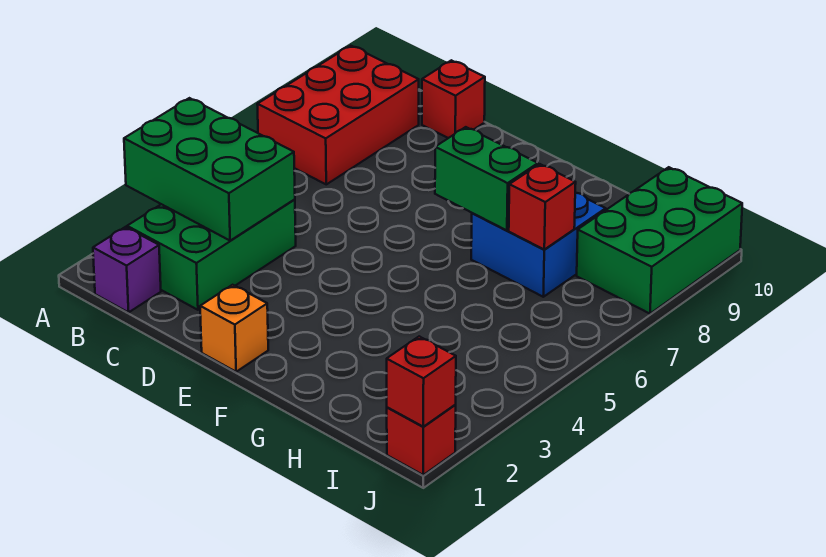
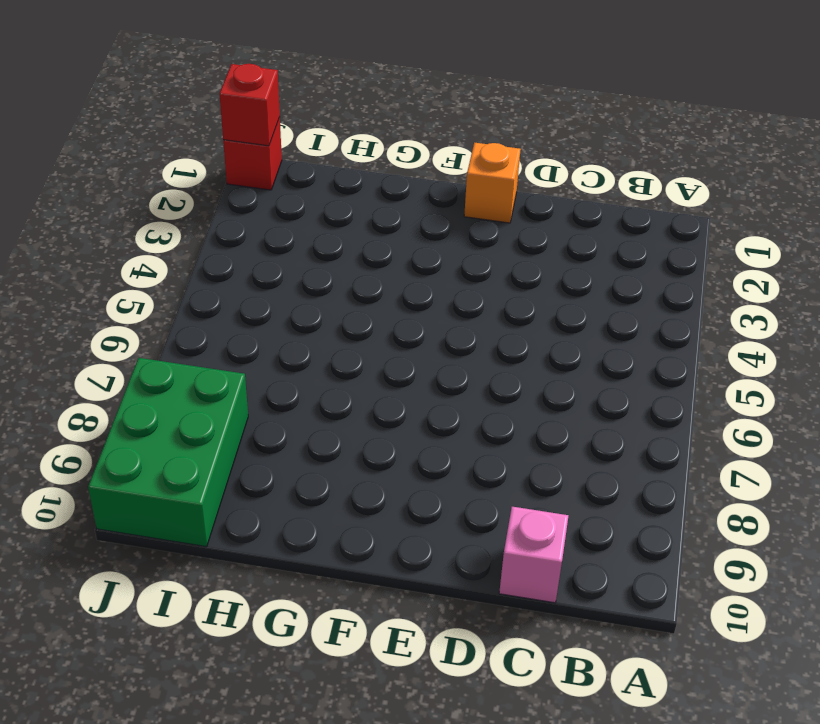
pink brick C10 level 1 -> red brick C10 level 1
none -> red brick A7:B9 level 1
none -> purple brick B1 level 1
none -> green brick B2:C4 level 1

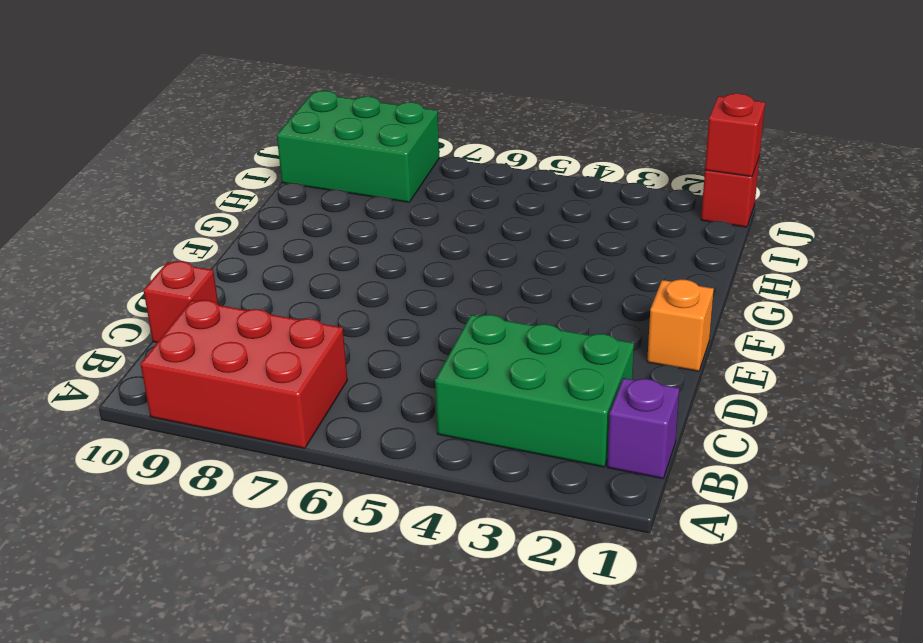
none -> blue brick G7:H8 level 1
none -> green brick A3:C4 level 2
none -> green brick F7:G7 level 2

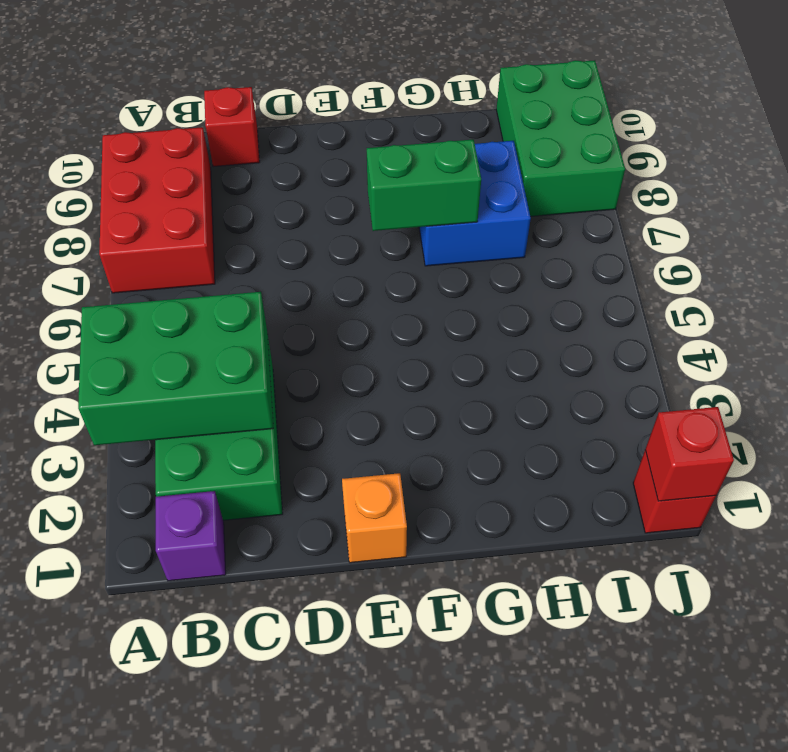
none -> red brick H7 level 2

